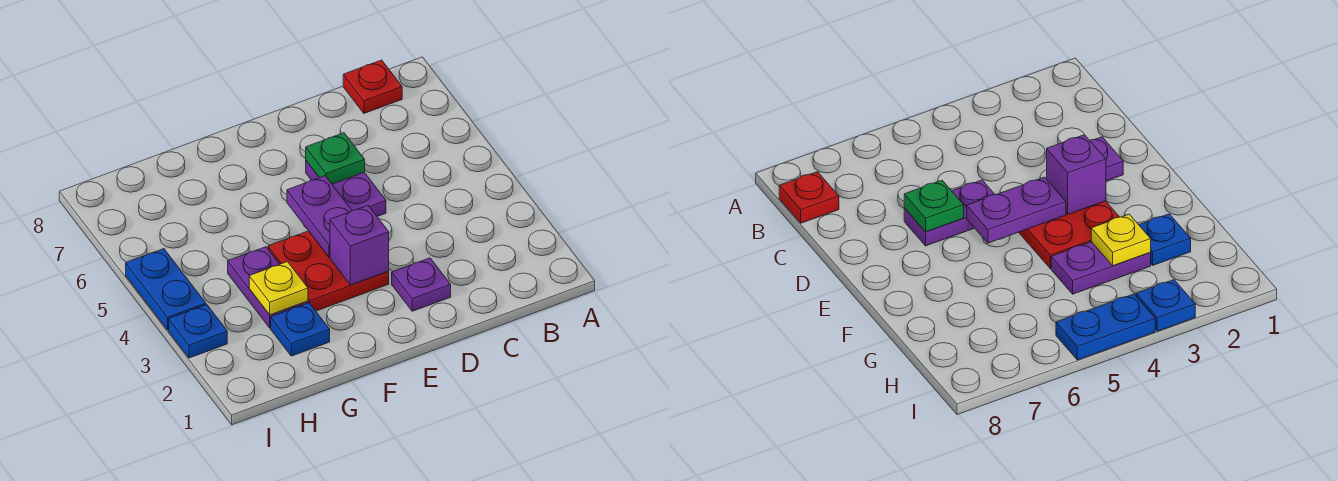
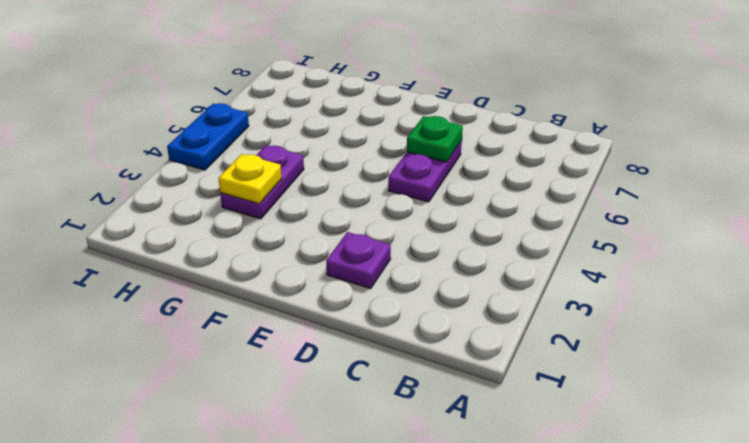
none -> red plate B8 level 1
none -> red plate E3:F4 level 1
none -> blue plate G2 level 1

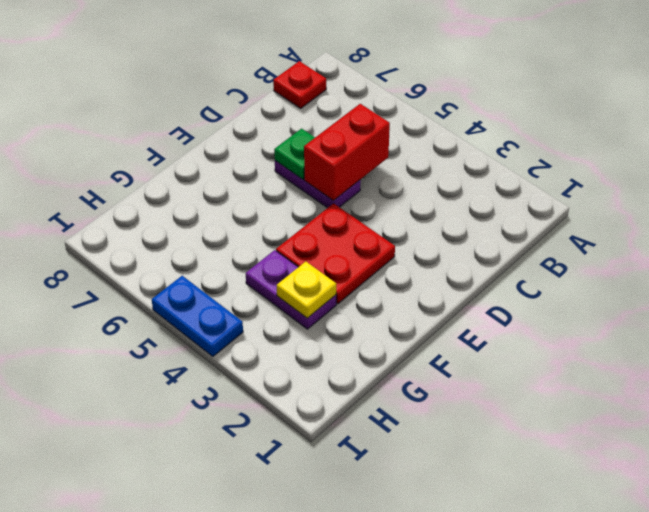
red brick C5:D5 level 2 -> none
none -> purple plate D2 level 1
none -> blue plate G2 level 1
none -> blue plate I3 level 1

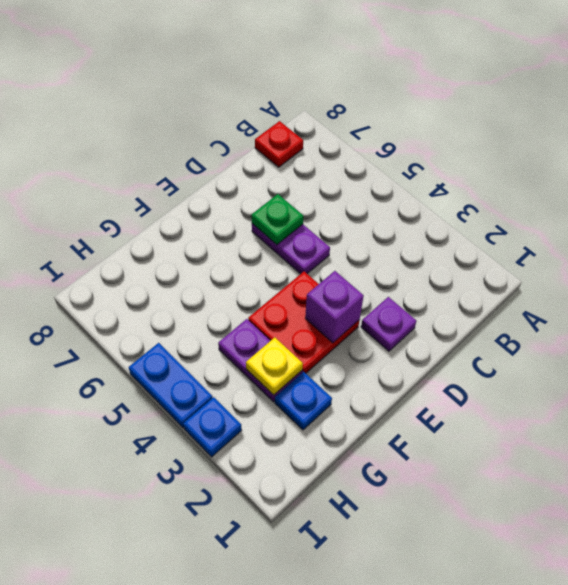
none -> purple plate E4:E5 level 2

